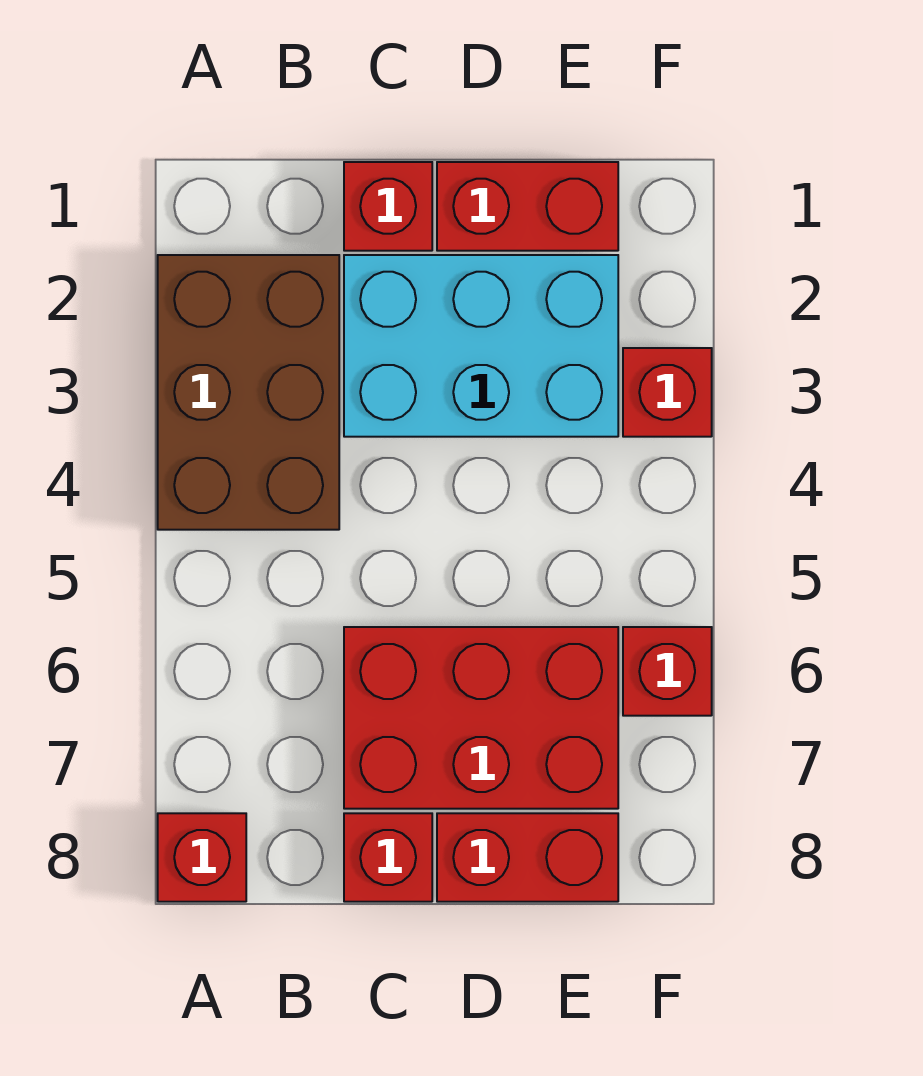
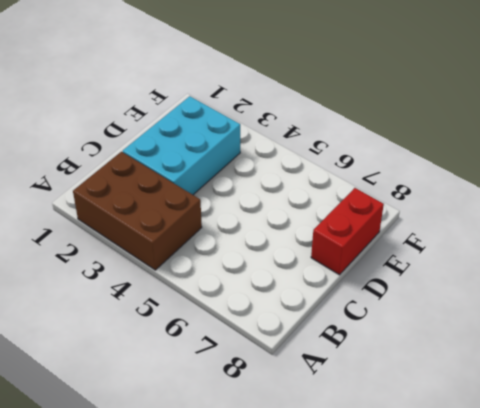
none -> red brick A8 level 1
none -> red brick C1 level 1

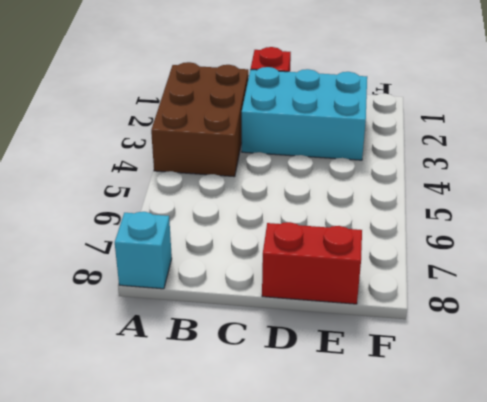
cyan brick A8 level 1 -> red brick A8 level 1
none -> red brick C6:E7 level 1
none -> red brick C8 level 1

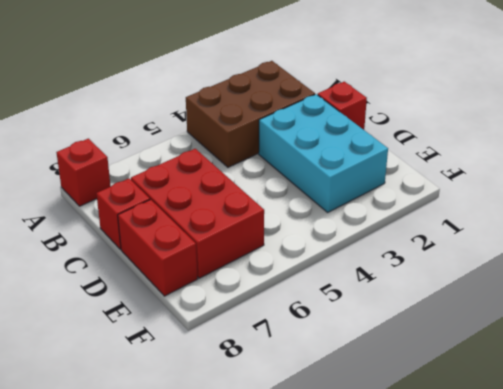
none -> red brick D1:E1 level 1
none -> red brick F3 level 1

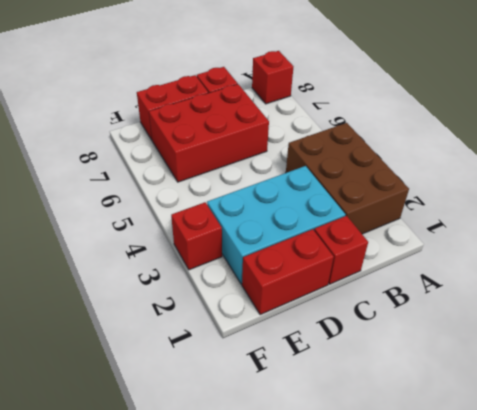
none -> red brick F6 level 1

